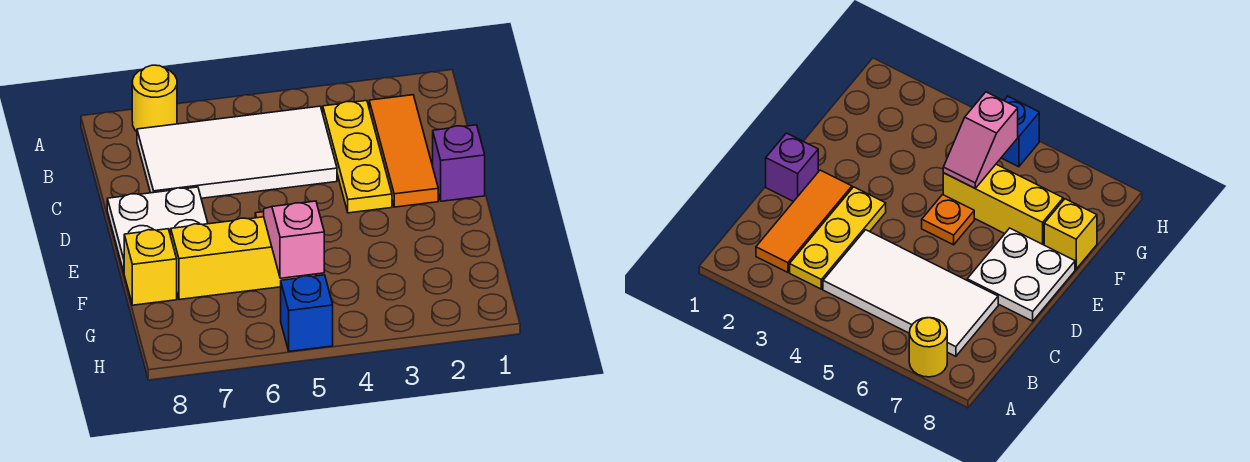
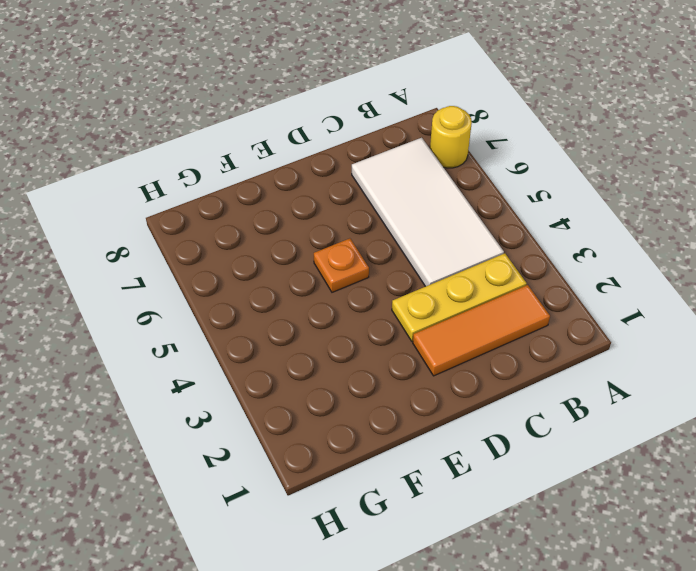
none -> purple brick D1 level 1
none -> white plate D7:E8 level 1

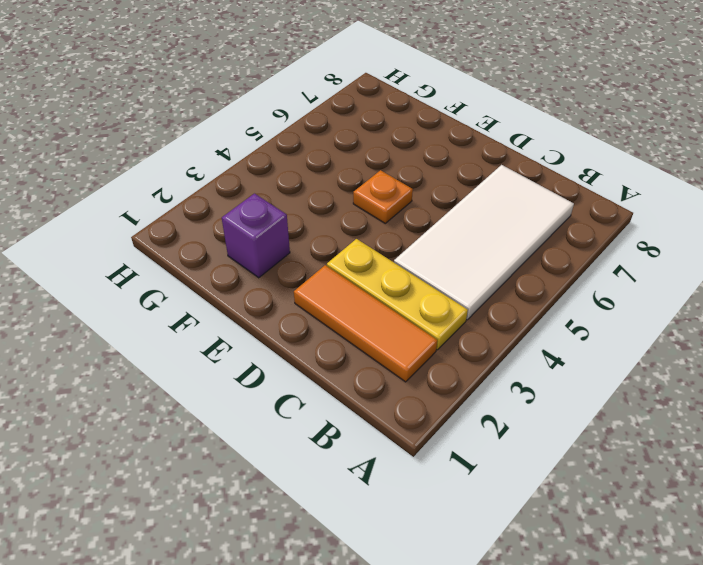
purple brick F2 level 1 -> purple brick D1 level 1
none -> yellow round brick A7 level 1
none -> white plate D7:E8 level 1

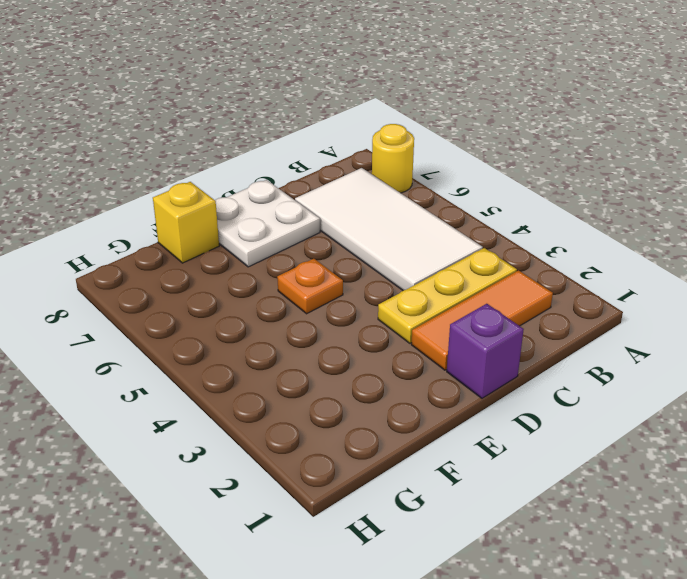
none -> yellow brick F5:F7 level 1
none -> blue brick H5 level 1

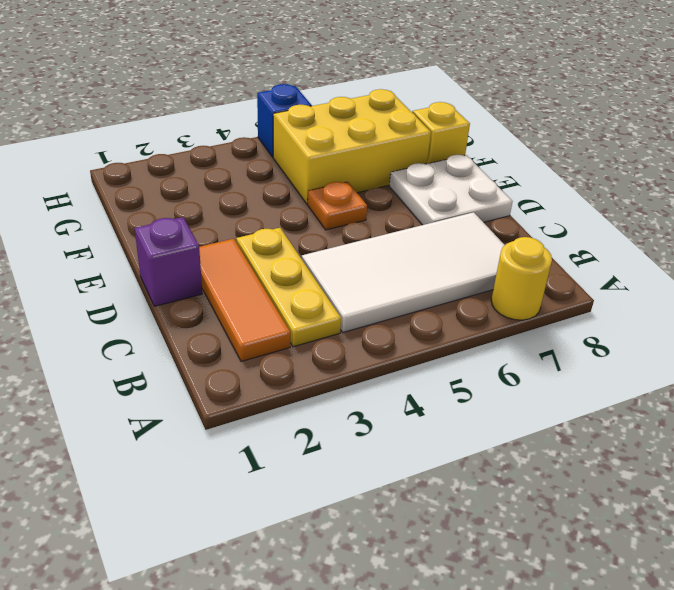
yellow brick F5:G7 level 1 -> yellow brick F5:F7 level 1
none -> pink slope F5:G5 level 2 top G

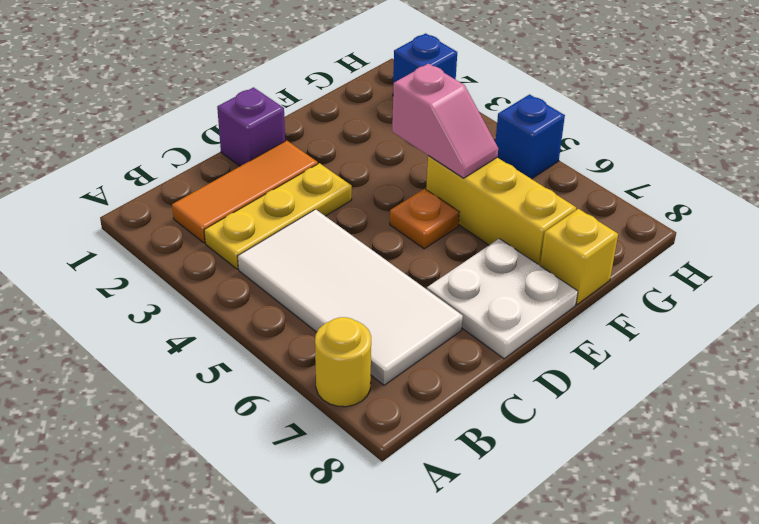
pink slope F4:F5 level 2 top 4 -> pink slope F5:G5 level 2 top G
blue brick H2 level 1 -> none

